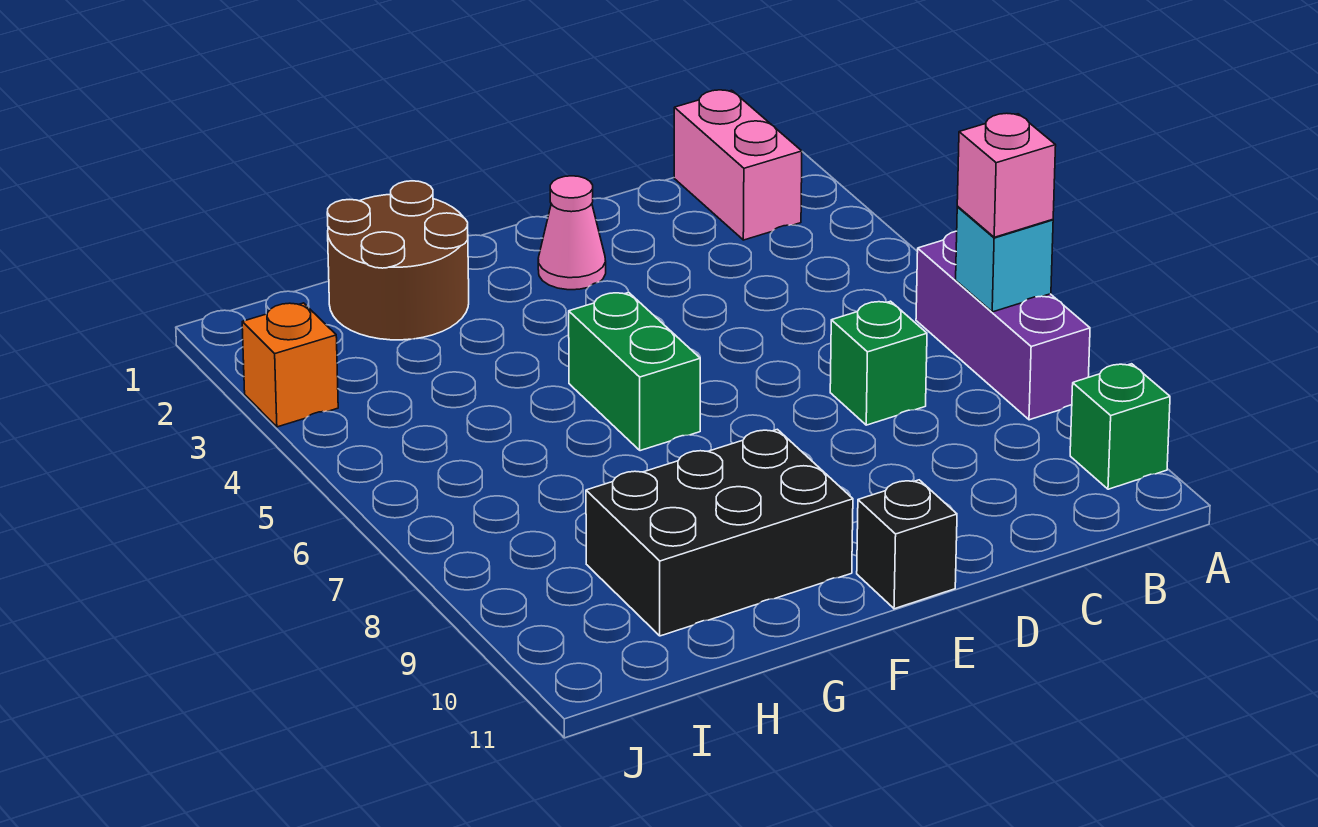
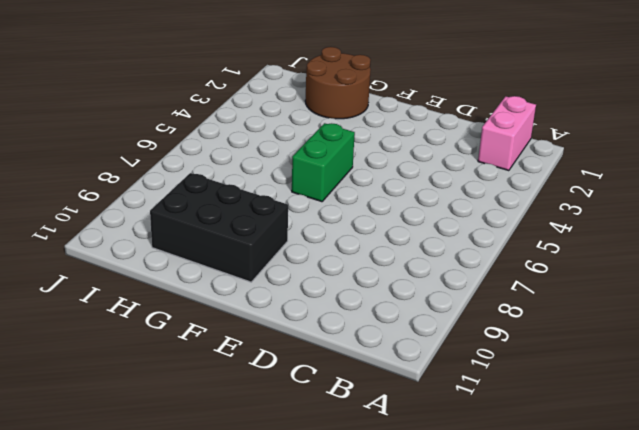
none -> purple brick A6:A8 level 1
none -> green brick A10 level 1
none -> green brick C7 level 1

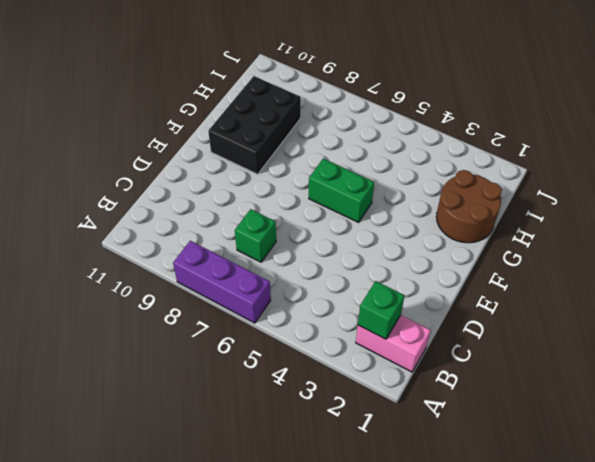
green brick B2 level 2 -> green brick A10 level 1
none -> pink cone E2 level 1
none -> black brick E11 level 1
none -> orange brick J3 level 1

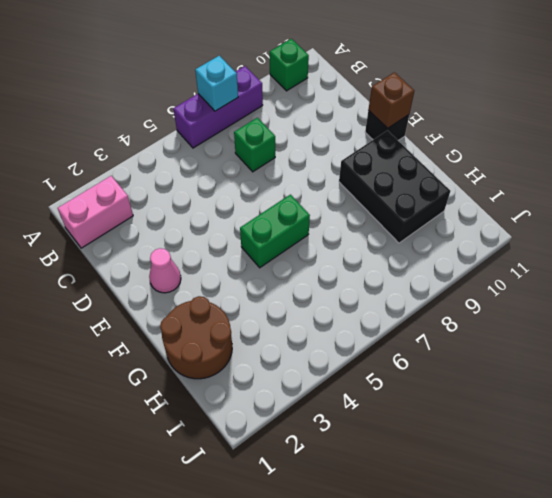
brown brick E11 level 2 -> none
none -> orange brick J3 level 1
none -> pink brick A7 level 3

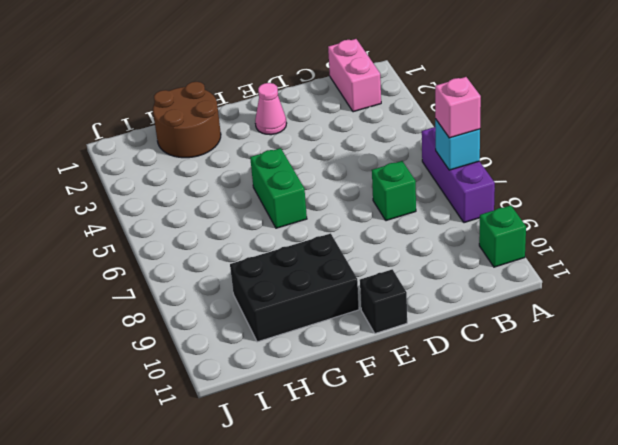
none -> orange brick J3 level 1

